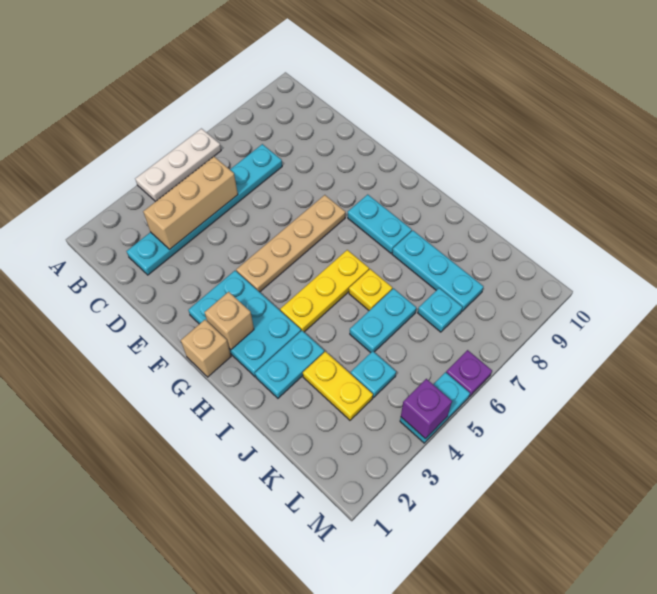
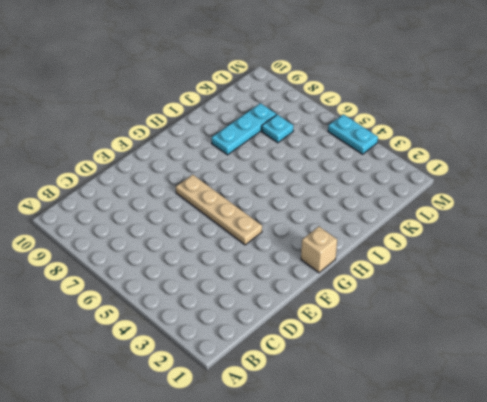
none -> white plate A4:A6 level 1
none -> cyan plate C2:C7 level 1
none -> cyan plate F2:H3 level 1

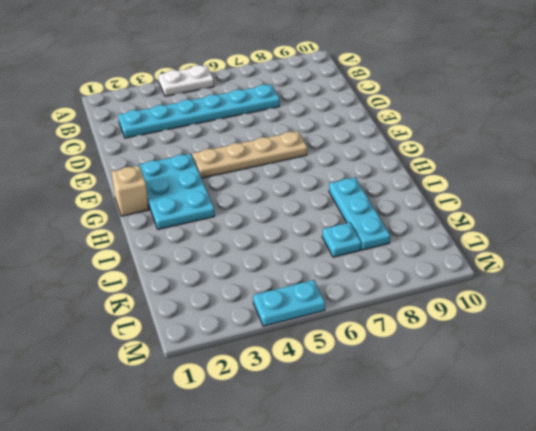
white plate A4:A5 level 1 -> white plate A4:A6 level 1
none -> cyan plate G8:H8 level 1
none -> yellow plate H4:H6 level 1
none -> cyan plate I2:I3 level 1

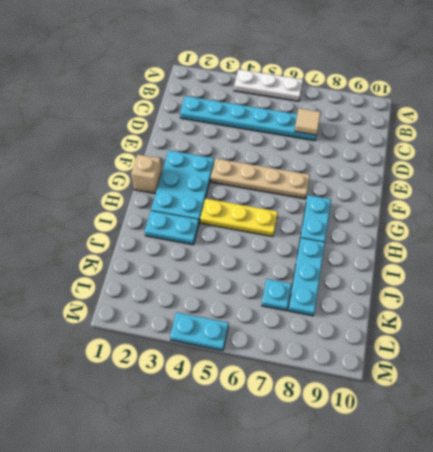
tan tile C7 level 2 -> none
none -> yellow plate I6 level 1
none -> yellow plate J3:K3 level 1
none -> cyan plate J5:J6 level 1

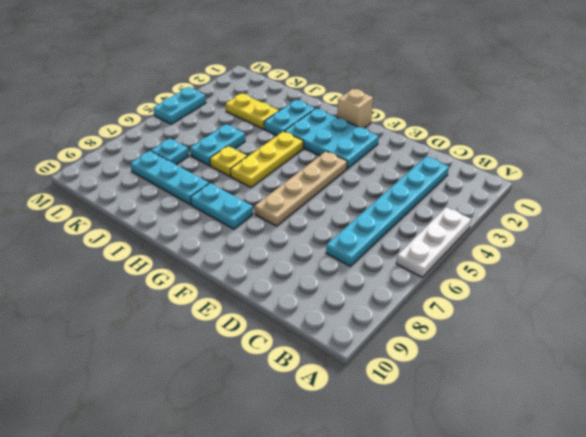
none -> cyan plate K4 level 1
none -> purple plate M6 level 1
none -> tan brick C3:C5 level 2

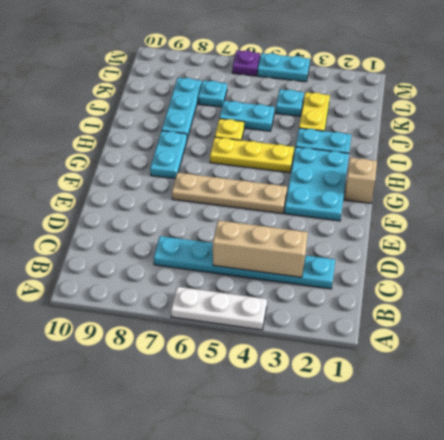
none -> tan brick G2 level 2
none -> purple brick M4 level 2

